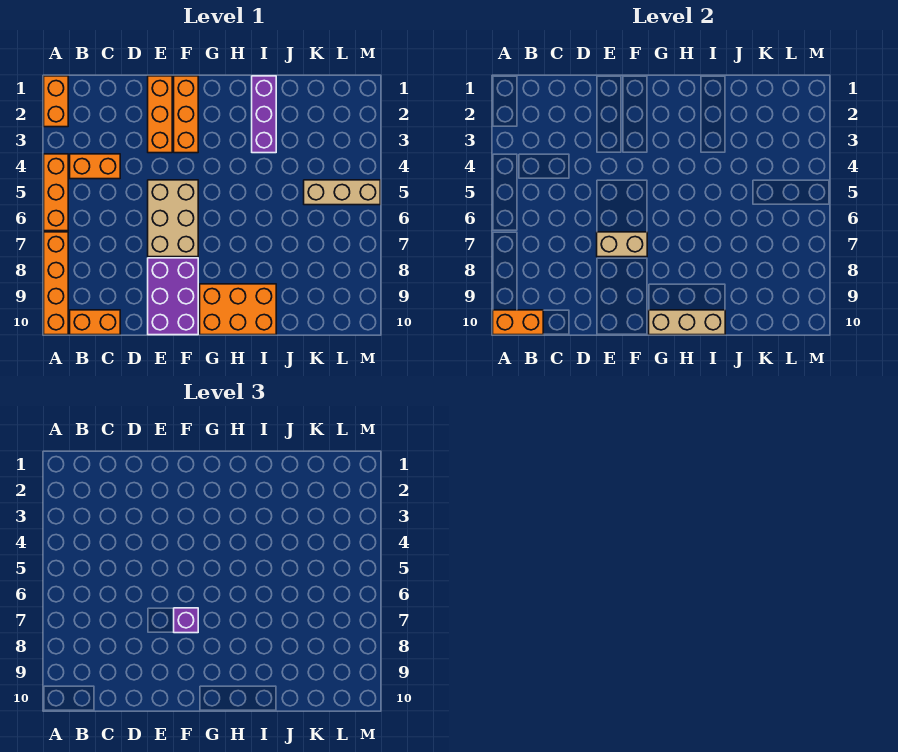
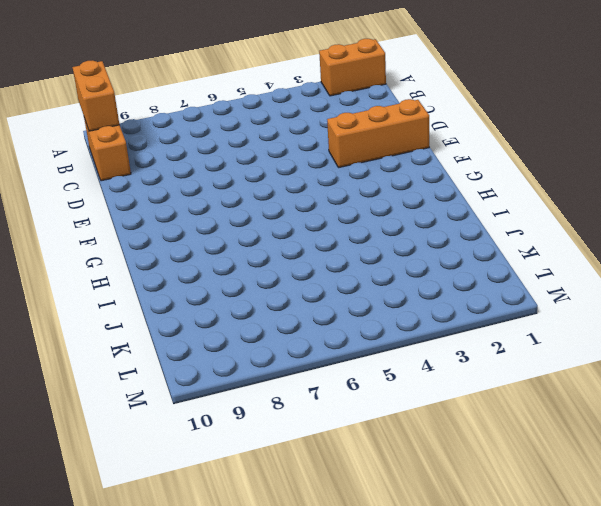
none -> orange brick A4:A6 level 1
none -> orange brick A7:A10 level 1
none -> orange brick B4:C4 level 1

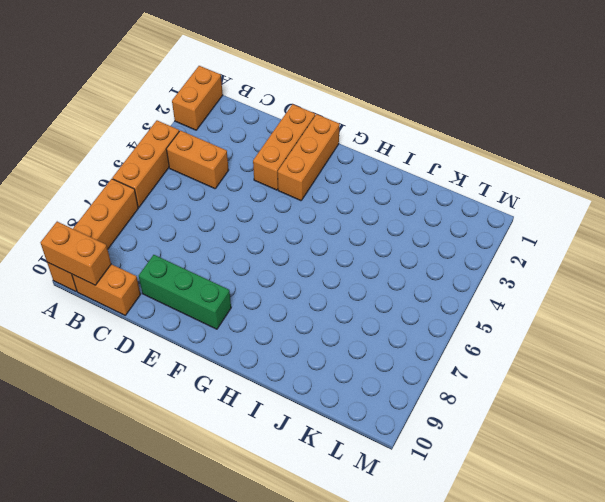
green brick D9:F9 level 1 -> purple brick E8:F10 level 1
none -> tan brick E5:F7 level 1
none -> orange brick G9:I10 level 1
none -> purple brick I1:I3 level 1

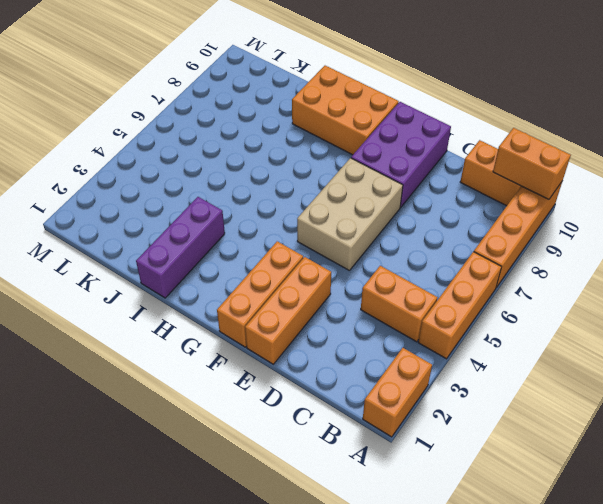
none -> tan brick K5:M5 level 1
none -> tan brick E7:F7 level 2
none -> tan brick G10:I10 level 2

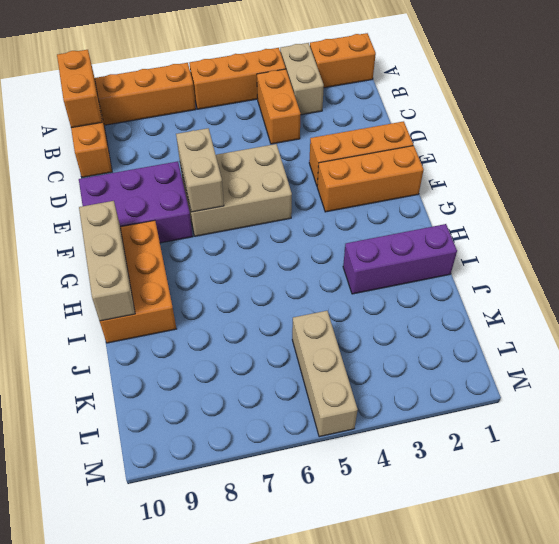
tan brick A3:B3 level 1 -> none
none -> purple brick F7 level 3

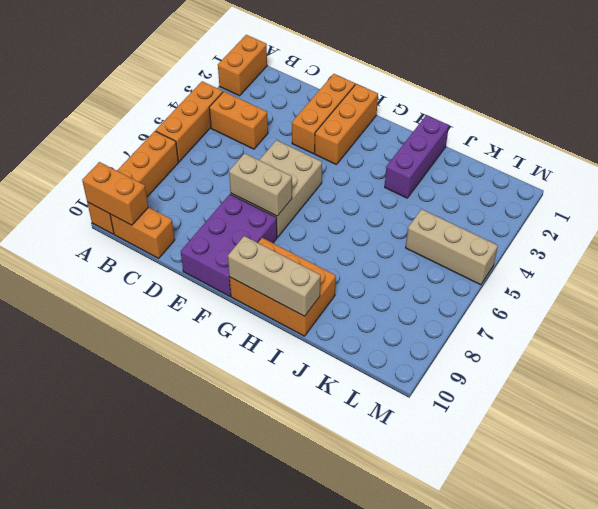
none -> purple brick F7 level 3

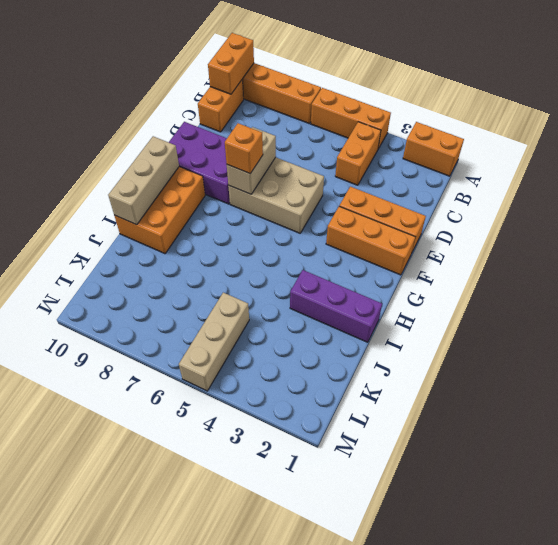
orange brick F7 level 3 -> purple brick F7 level 3

